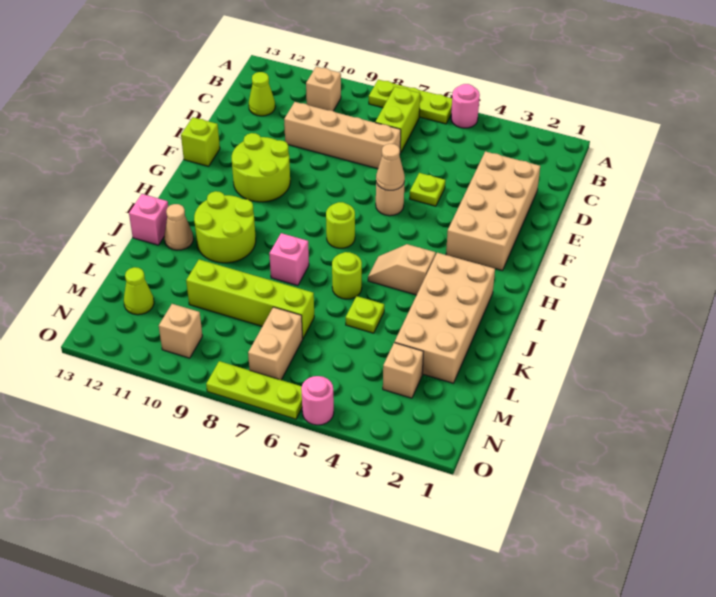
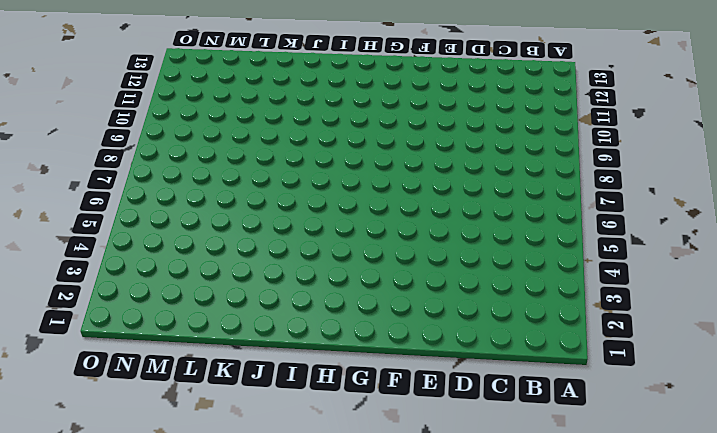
none -> pink round brick A5 level 1
none -> lime plate A6:A8 level 1
none -> lime brick B7:C7 level 1

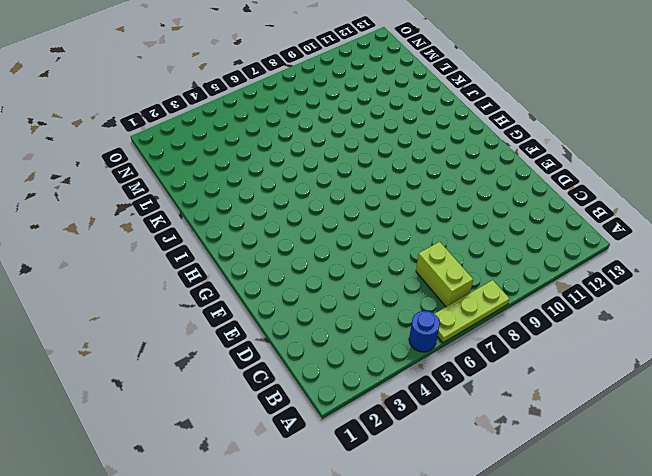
blue round brick A5 level 1 -> pink round brick A5 level 1
none -> tan brick B10 level 1
none -> lime cone C12 level 1
none -> tan brick D2:G3 level 1

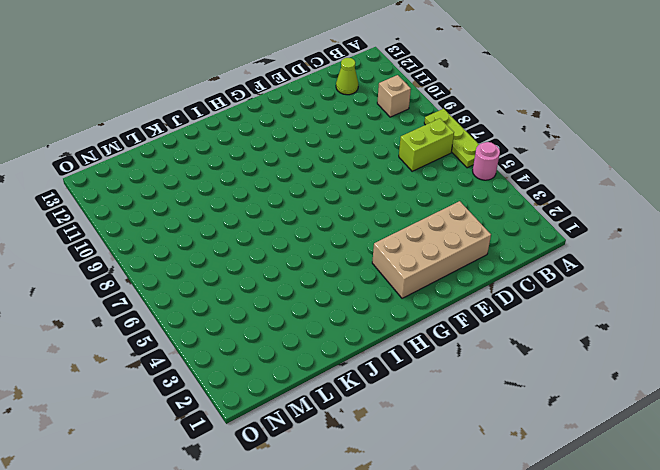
none -> tan brick D7:D10 level 1
none -> lime plate E5 level 1
none -> tan round brick F6 level 1

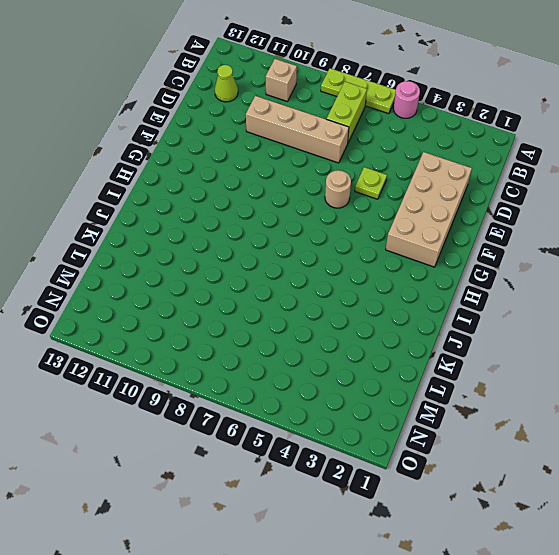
none -> lime round brick F10:G11 level 1
none -> lime brick F13 level 1
none -> lime round brick H7 level 1

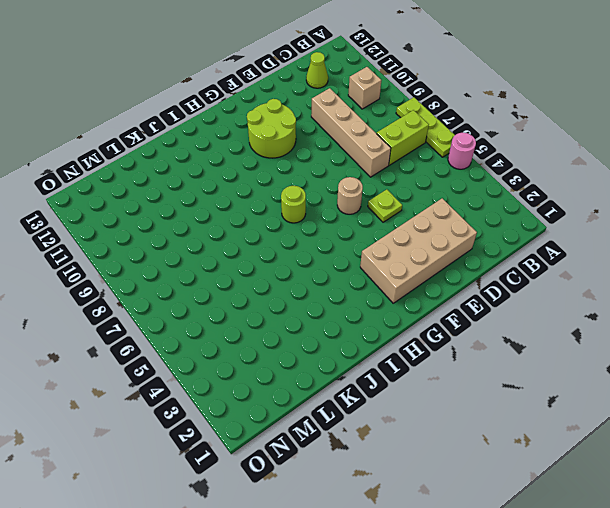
none -> lime brick F13 level 1
none -> tan brick I2:L3 level 1
none -> tan slope I4:I5 level 1 top 4

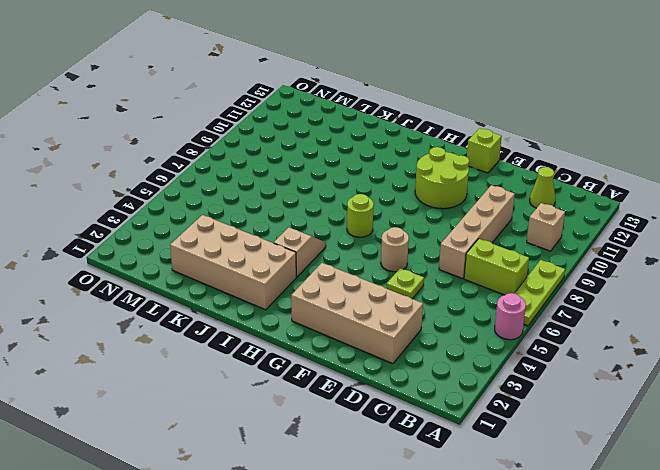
none -> lime round brick I10:J11 level 1
none -> lime round brick J6 level 1
none -> pink brick J8 level 1

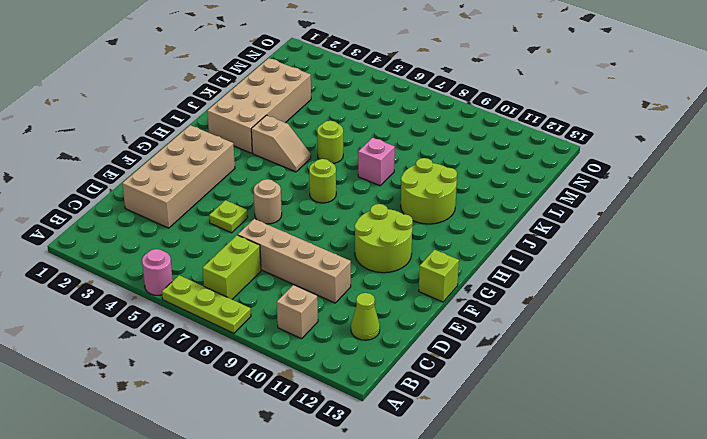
none -> tan cone J12 level 1
none -> pink brick J13 level 1
none -> lime plate K5 level 1

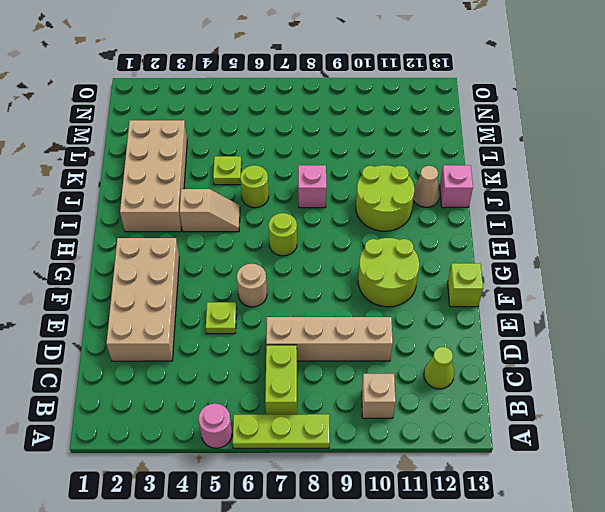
none -> lime brick L7:L10 level 1
none -> tan brick M3 level 1
none -> tan brick M7:N7 level 1

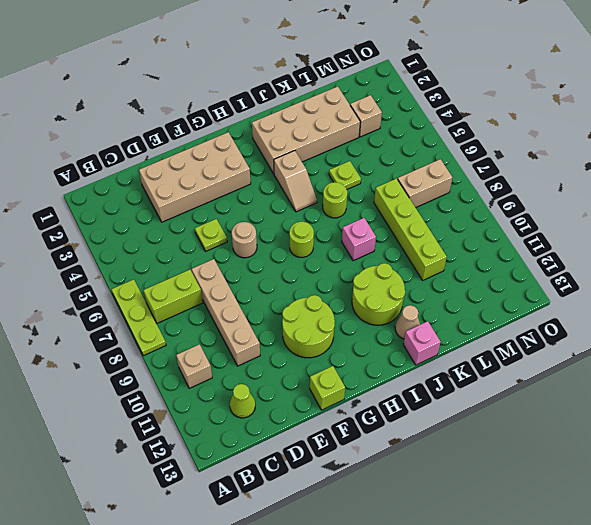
none -> pink round brick A5 level 1
none -> lime cone M12 level 1
none -> tan brick N10 level 1

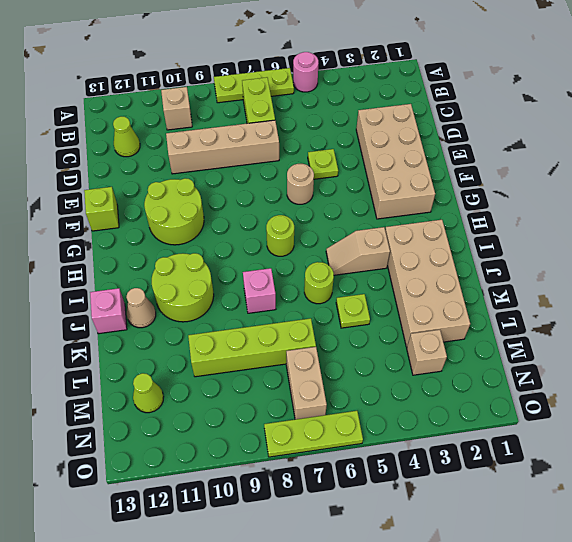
none -> tan brick N10 level 1
none -> pink round brick O5 level 1
none -> tan cone F6 level 2

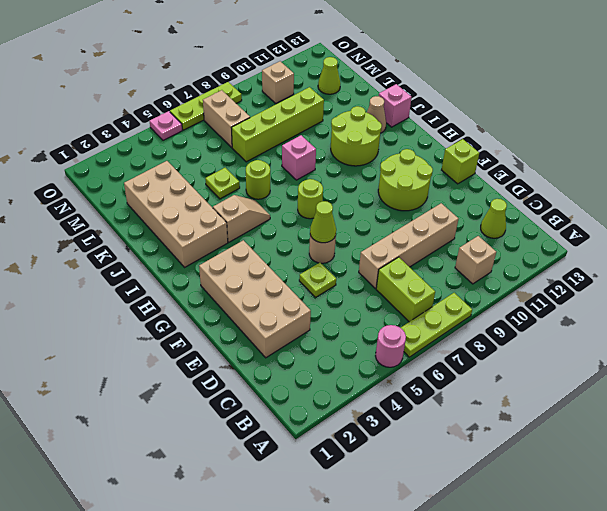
lime cone F6 level 2 -> tan cone F6 level 2
pink plate O5 level 1 -> pink round brick O5 level 1
none -> tan brick M3 level 1

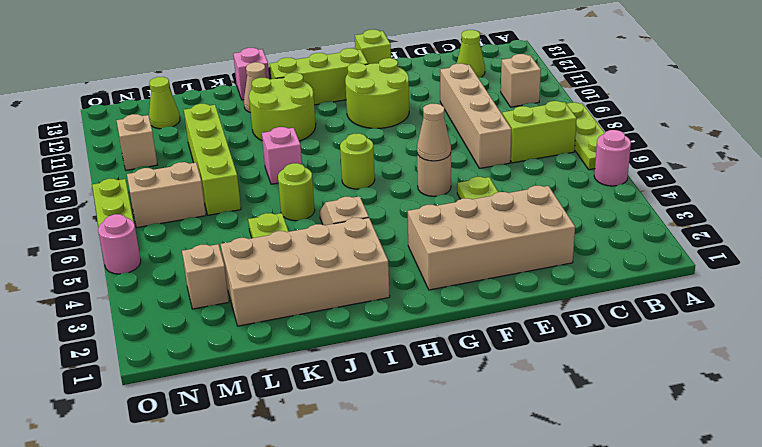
lime brick G12:I12 level 1 -> none

